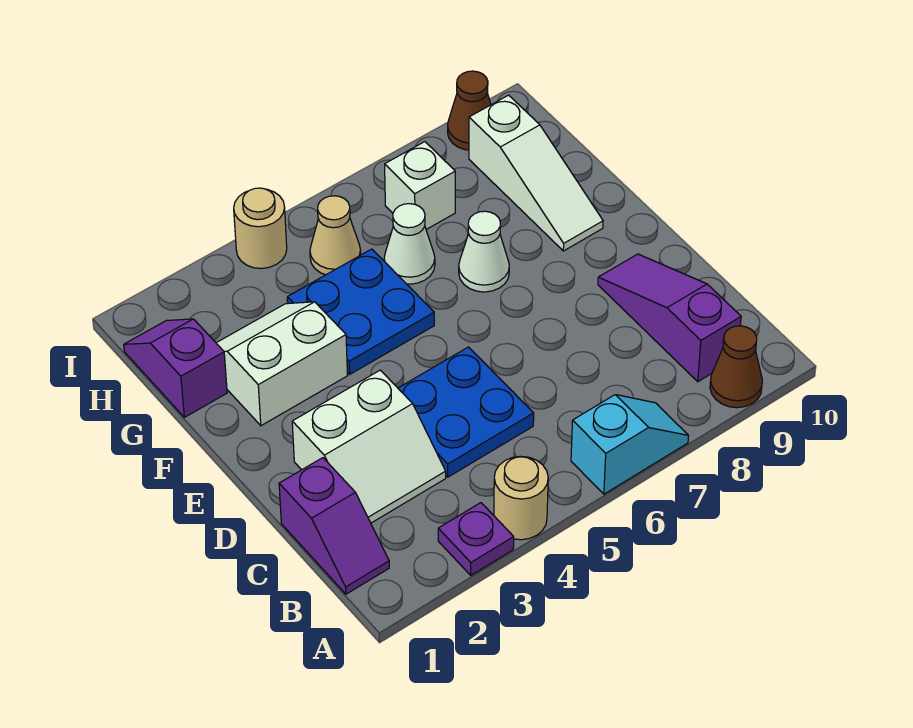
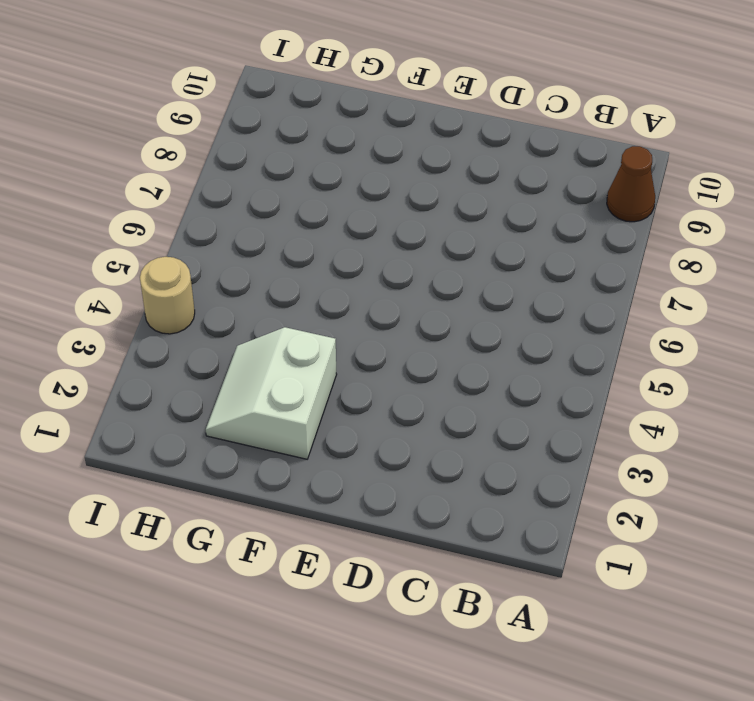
none -> purple plate A3 level 1
none -> tan round brick A4 level 1
none -> cyan slope A6:A7 level 1 top 6

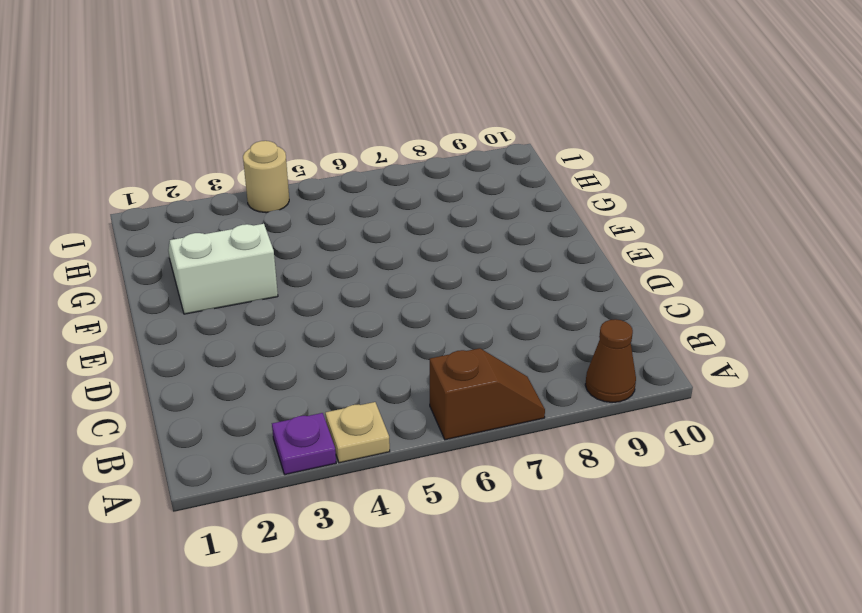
tan plate A4 level 1 -> tan round brick A4 level 1
brown slope A6:A7 level 1 top 6 -> cyan slope A6:A7 level 1 top 6
none -> purple slope B1:C1 level 1 top C
none -> purple slope B9:D9 level 1 top B
none -> white slope C2:D3 level 1 top D

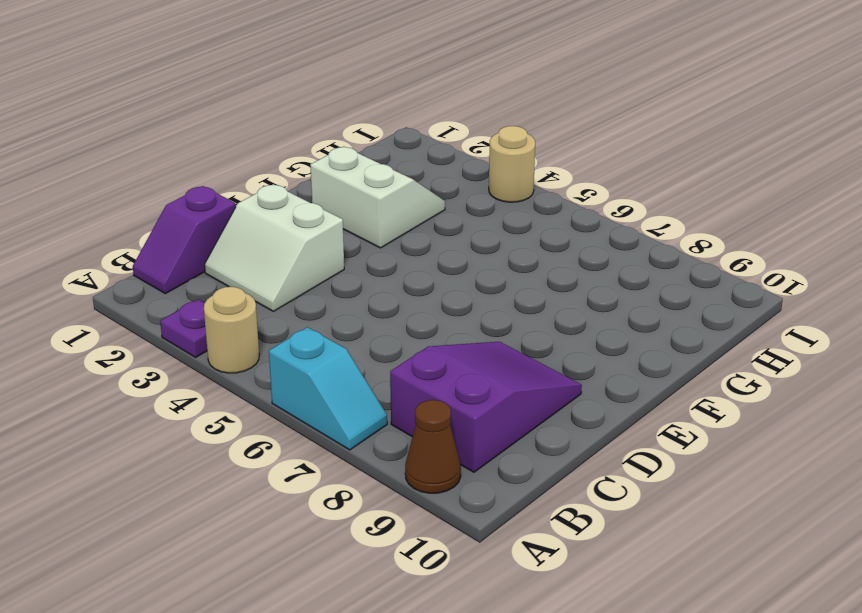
purple slope B8:D9 level 1 top B -> purple slope B9:D9 level 1 top B
none -> blue plate C4:D5 level 1
none -> blue plate F4:G5 level 1
none -> white cone F7 level 1

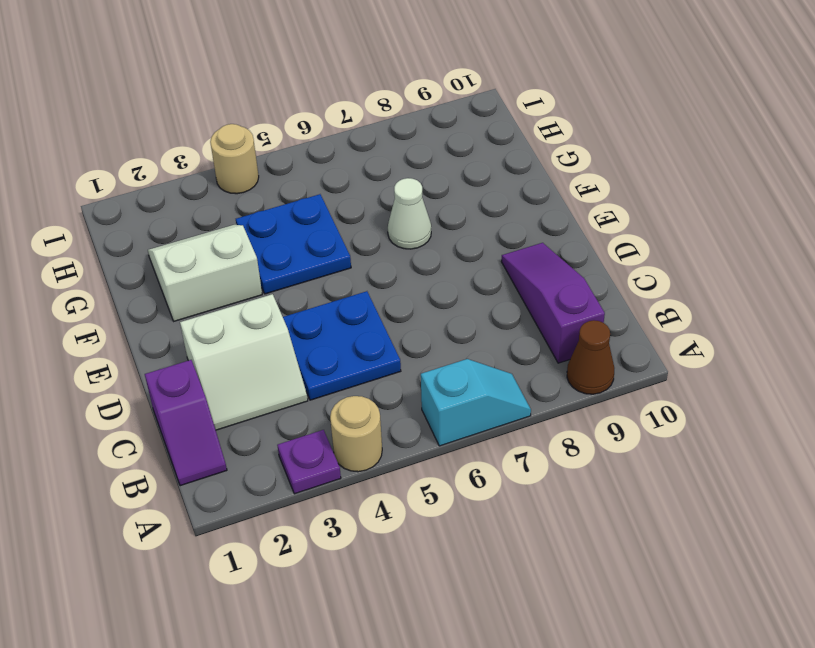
none -> white slope F9:H9 level 1 top H
none -> purple slope G1:H1 level 1 top G
none -> white cone G6 level 1

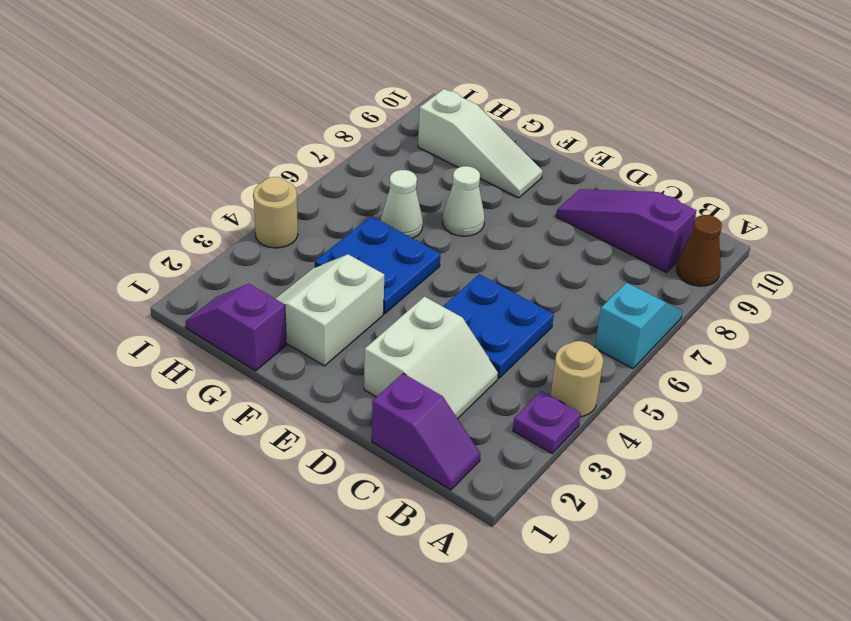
none -> tan cone H5 level 1
none -> white brick H7 level 1
none -> brown cone I9 level 1

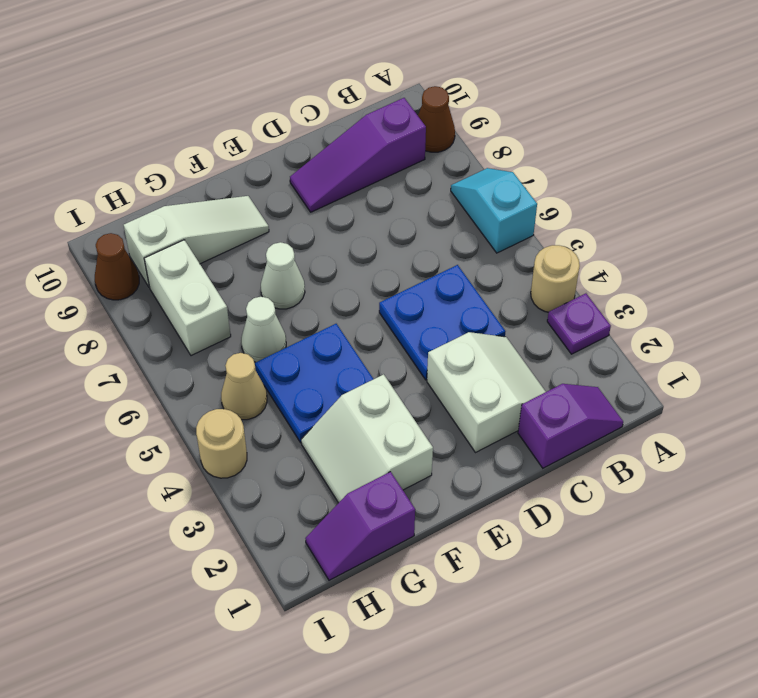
white brick H7:H8 level 1 -> white brick H7 level 1

